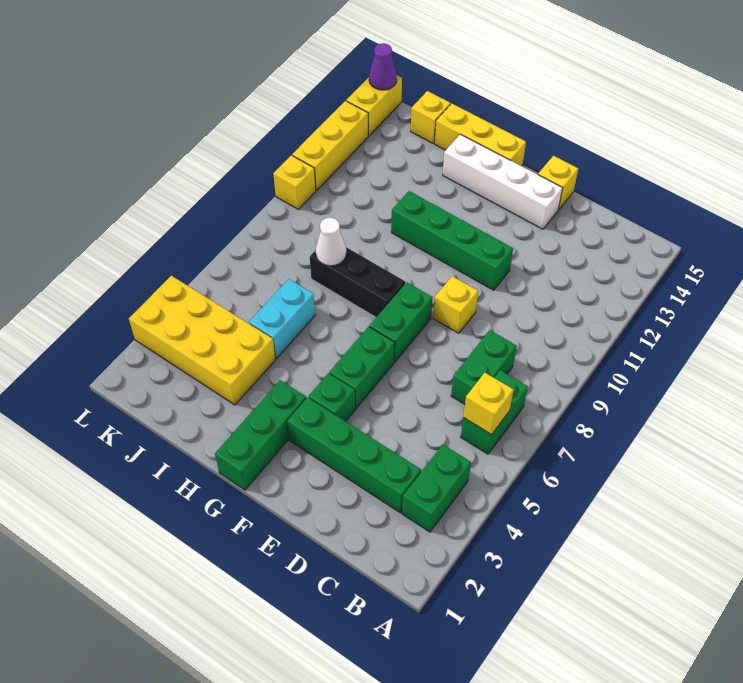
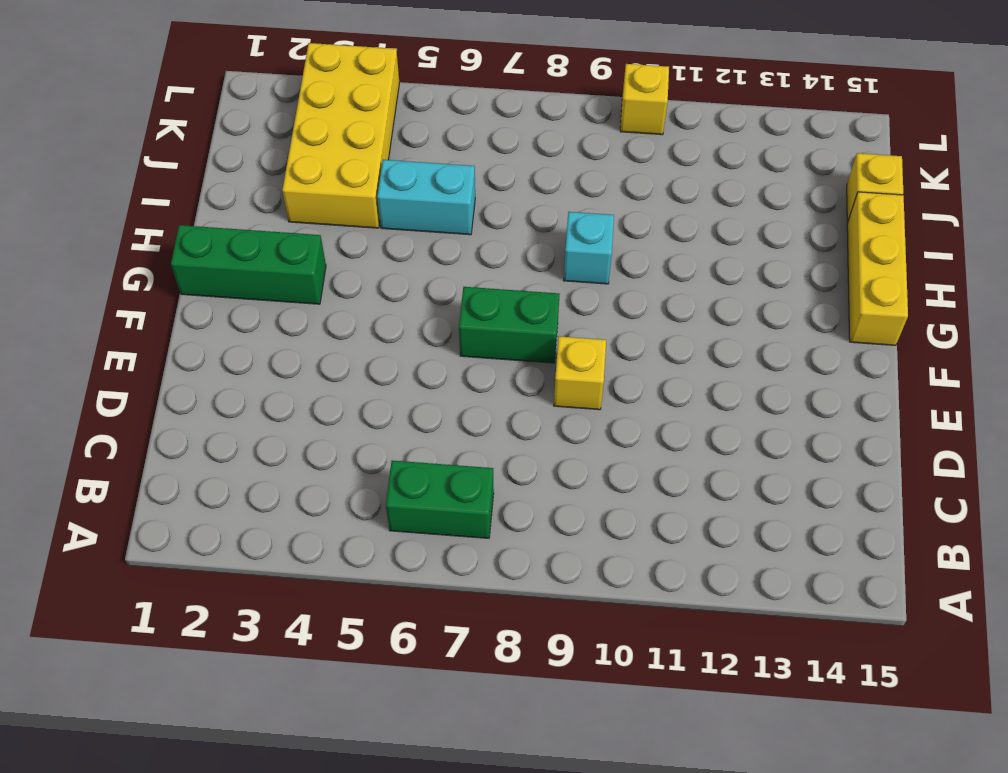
cyan brick H9 level 1 -> none
none -> green brick B3:B4 level 1
none -> green brick C3:F3 level 1
none -> green brick C7:C8 level 1

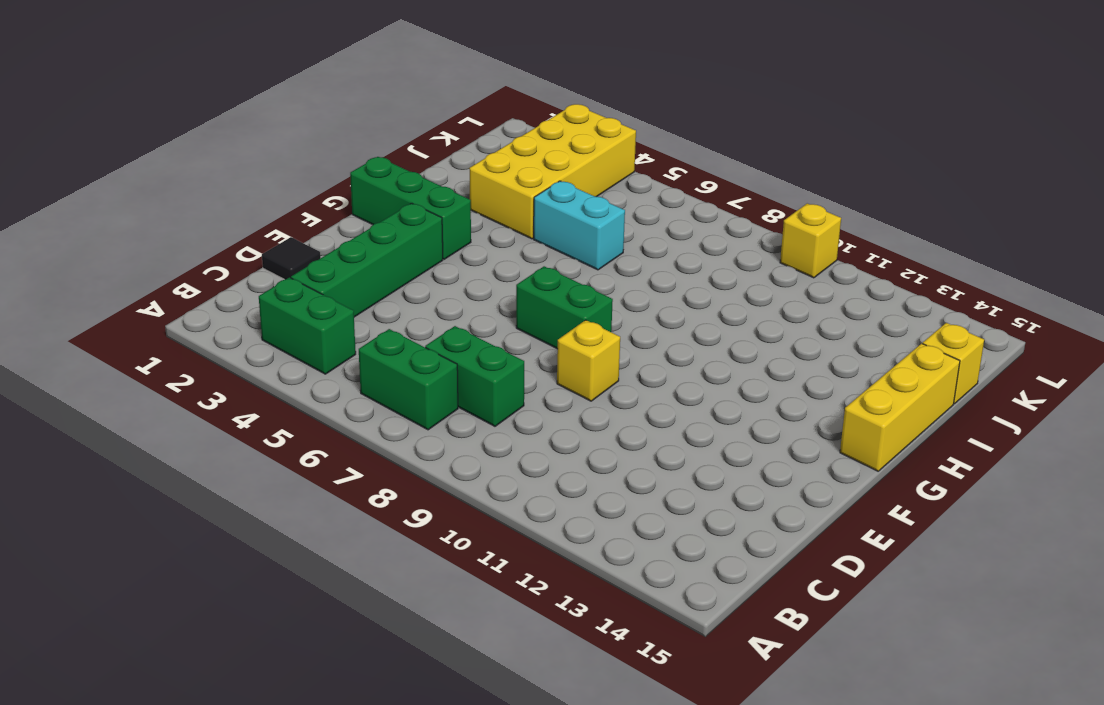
black tile D1 level 1 -> none
none -> green brick E11:H11 level 1
none -> white brick E14:H14 level 1
none -> yellow brick E15 level 1

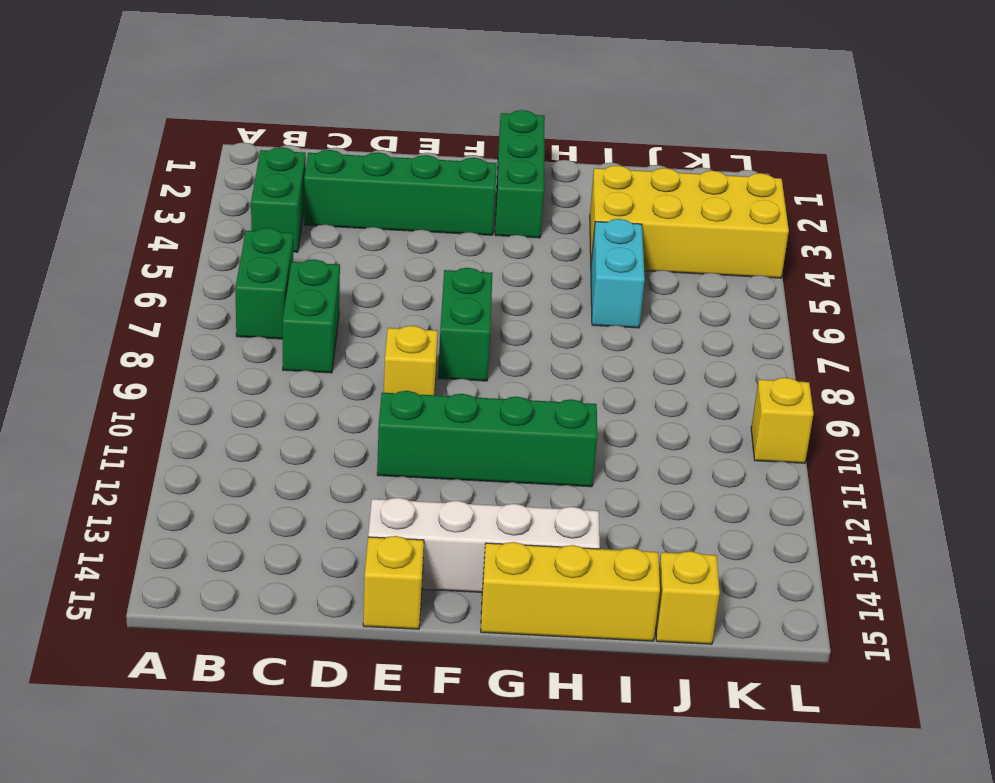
none -> green brick F4 level 1
none -> green brick F5:F6 level 1
none -> black brick G8:I8 level 1

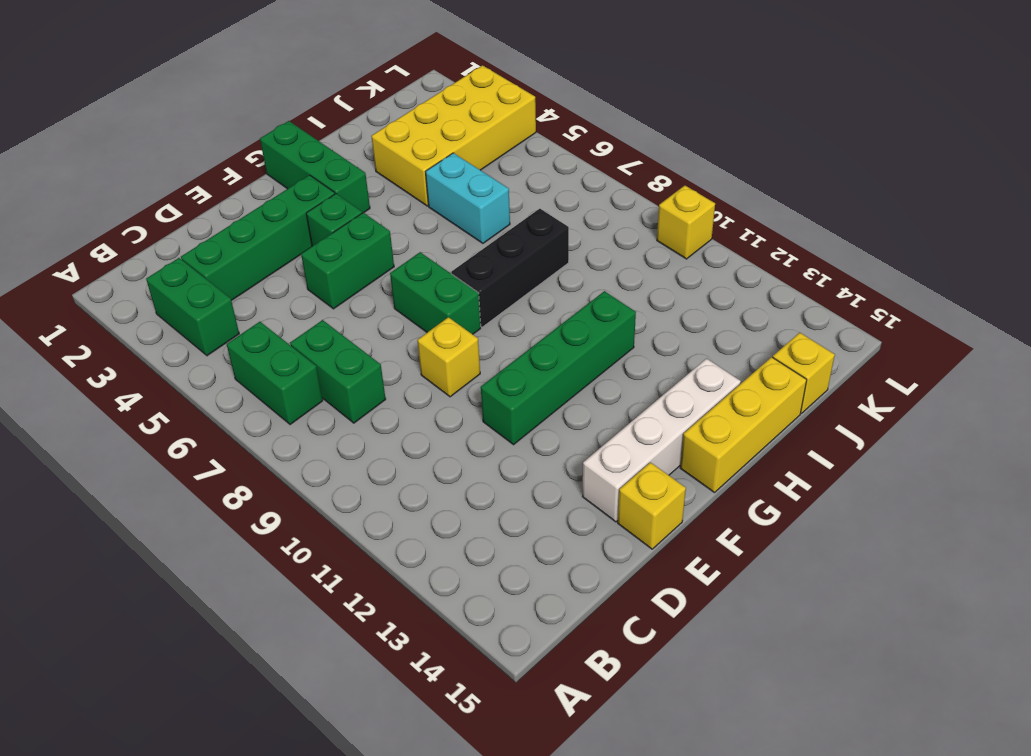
green brick E5:F5 level 1 -> green brick F5:F6 level 1
none -> yellow brick L11:L13 level 1
none -> yellow brick L14:L15 level 1
none -> yellow brick B6 level 2

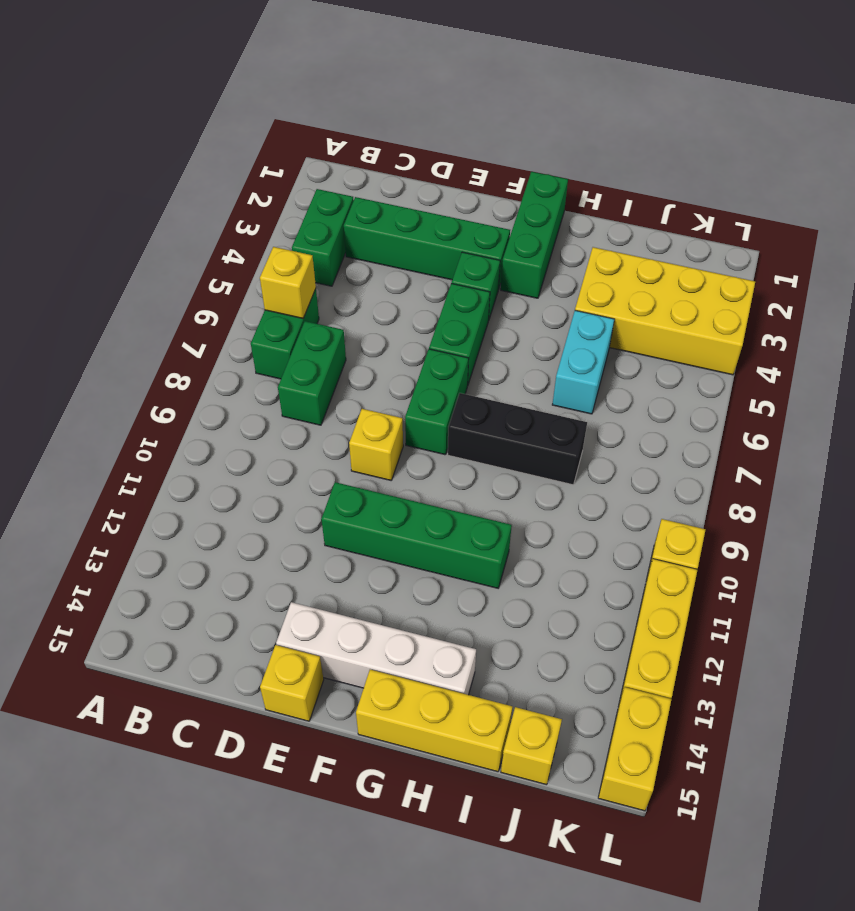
none -> white cone I8 level 2
none -> purple cone L15 level 2

